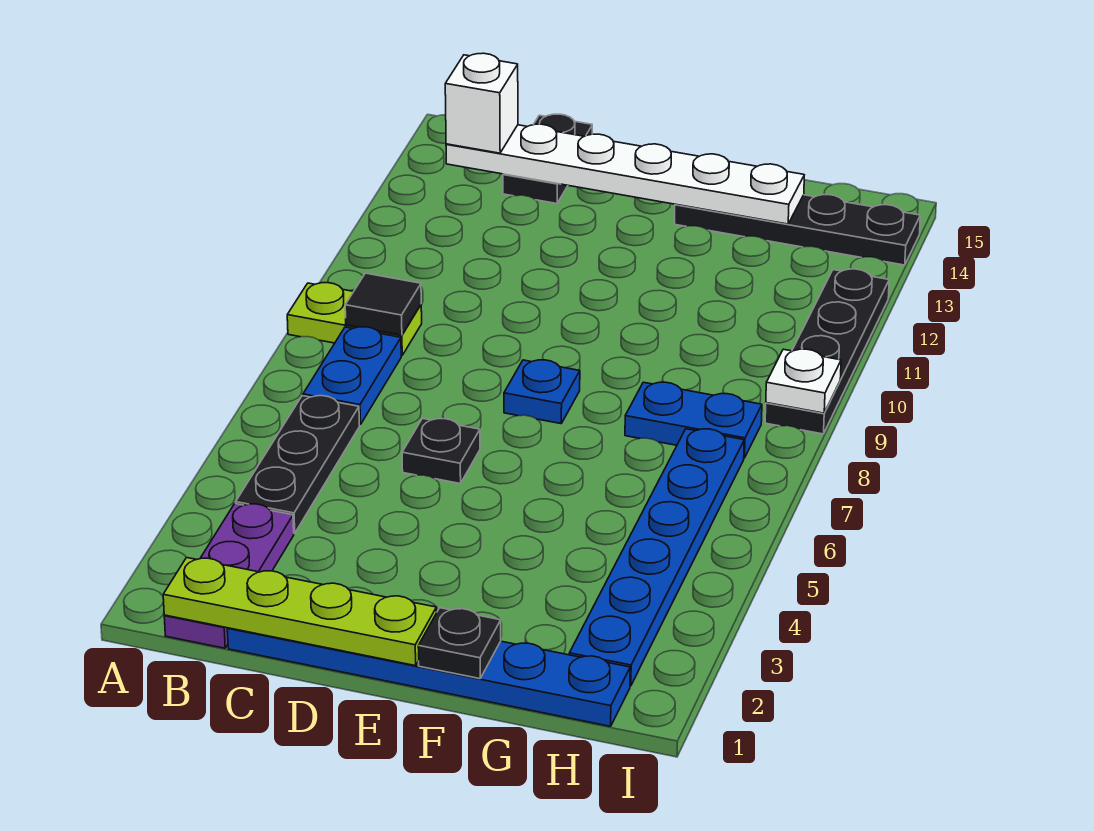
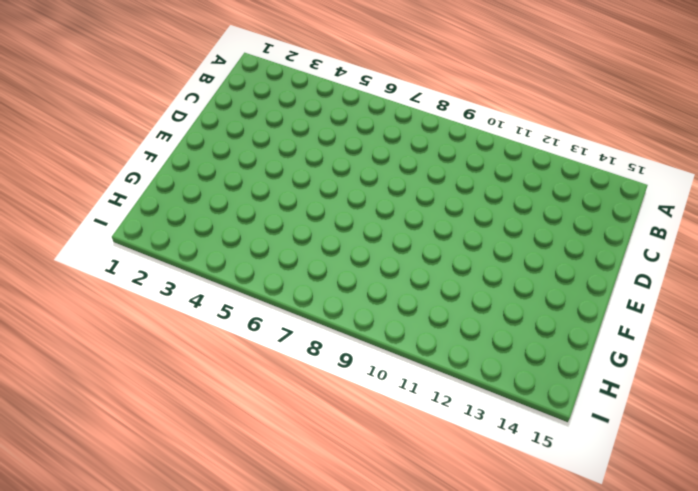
none -> lime plate A9:B9 level 1
none -> purple plate B1:B3 level 1
none -> black plate B4:B6 level 1

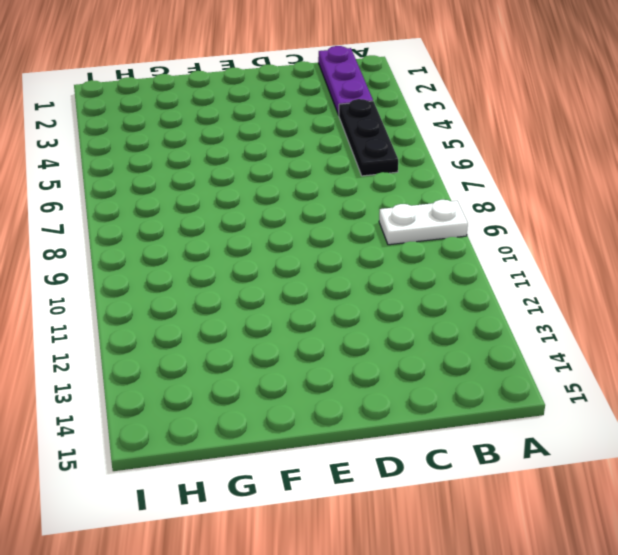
white plate A9:B9 level 1 -> lime plate A9:B9 level 1
none -> blue plate B7:B8 level 1
none -> blue plate C1:H1 level 1
none -> black plate C14:C15 level 1

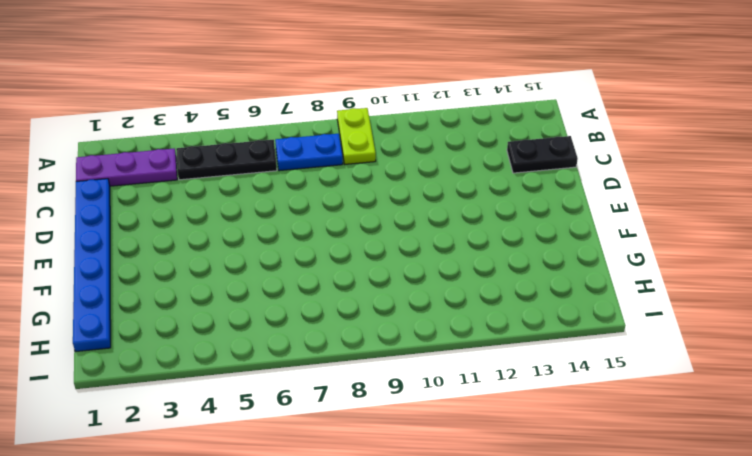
none -> black plate D6 level 1
none -> blue plate E8 level 1
none -> black plate F14:I14 level 1

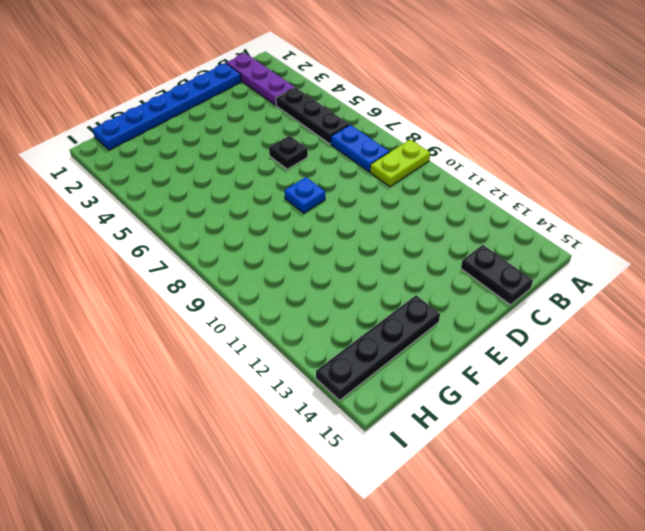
none -> blue plate G8:H8 level 1
none -> blue plate H2:H7 level 1
none -> black plate I9:I12 level 1

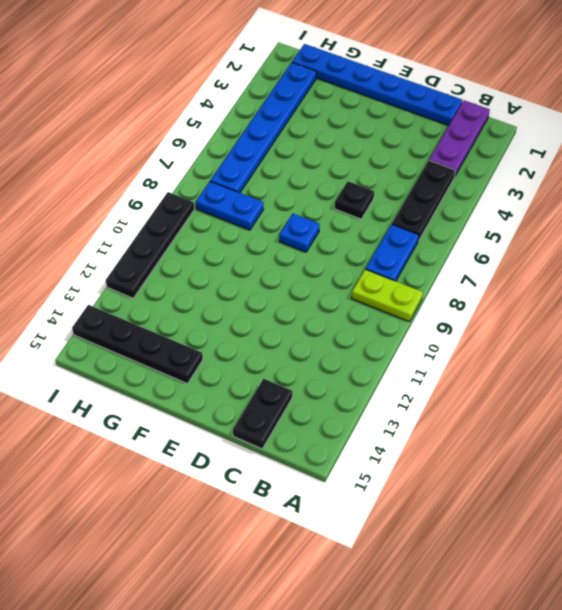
none -> lime plate B1:E1 level 2
none -> black tile B9 level 2
none -> white plate B14:G14 level 2

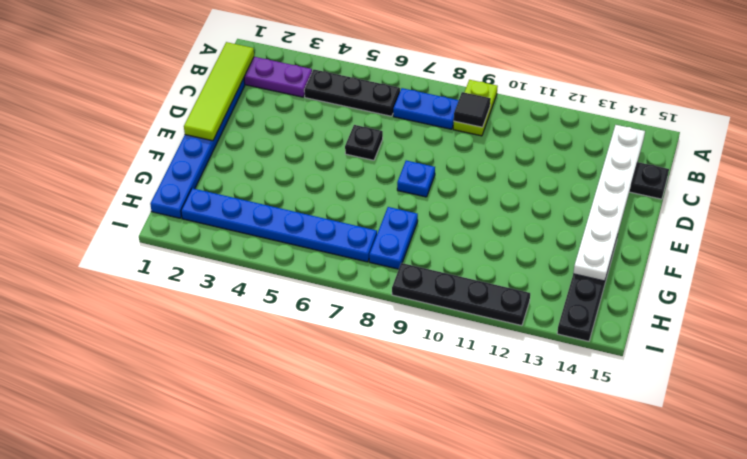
lime tile B1:E1 level 2 -> lime plate B1:E1 level 2
none -> black plate F1 level 2
none -> white plate I9 level 2
none -> white brick B14 level 3

